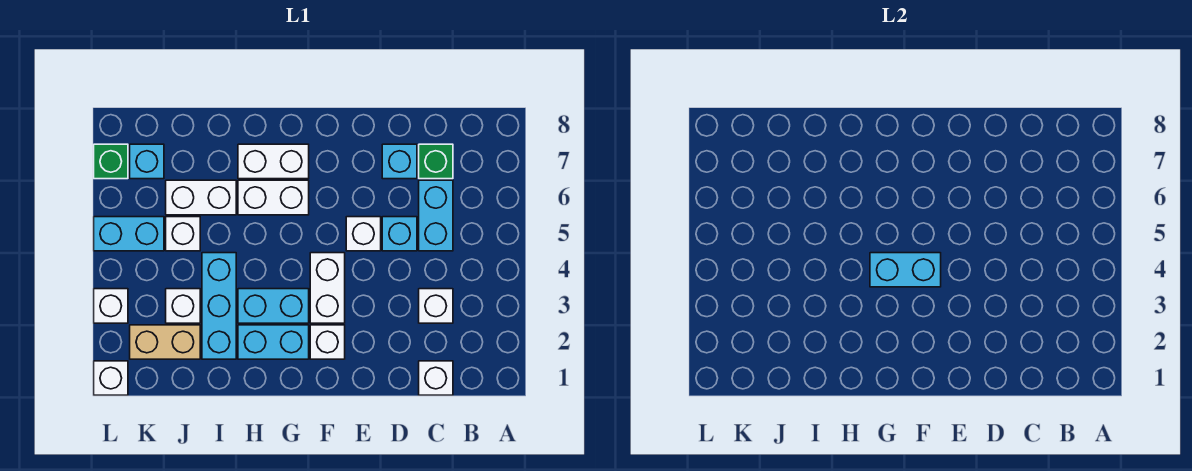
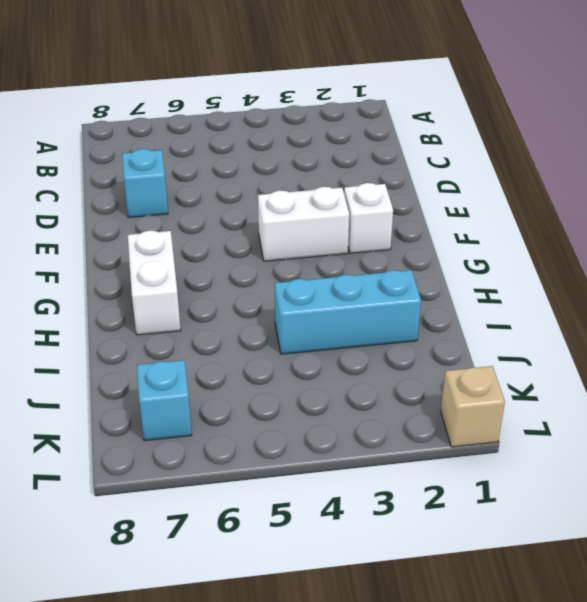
tan brick L1 level 1 -> white brick L1 level 1
none -> white brick C1 level 1
none -> white brick C3 level 1
none -> cyan brick C5:C6 level 1

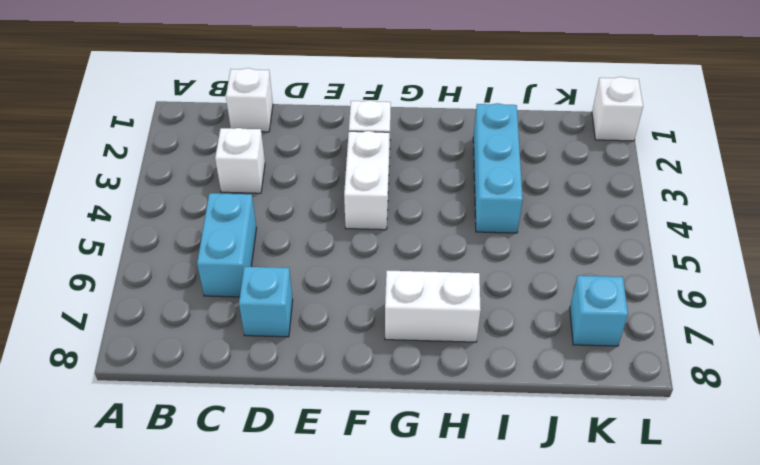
none -> green brick C7 level 1
none -> cyan brick D5 level 1
none -> white brick E5 level 1

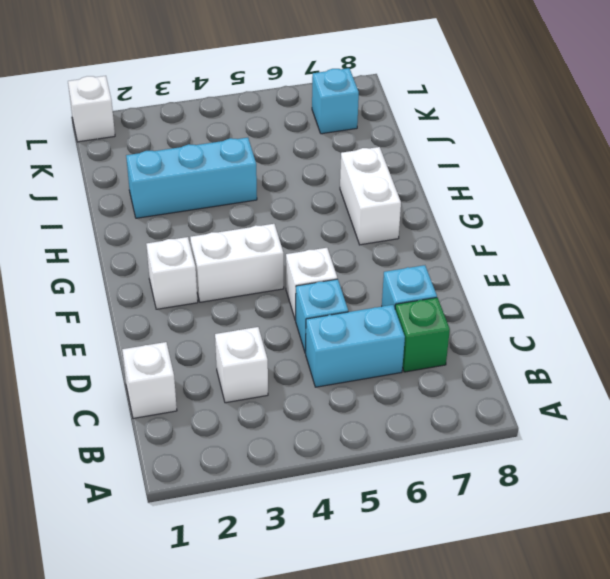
none -> cyan brick G2:H2 level 1
none -> cyan brick G3:H3 level 1
none -> white brick G6:H6 level 1

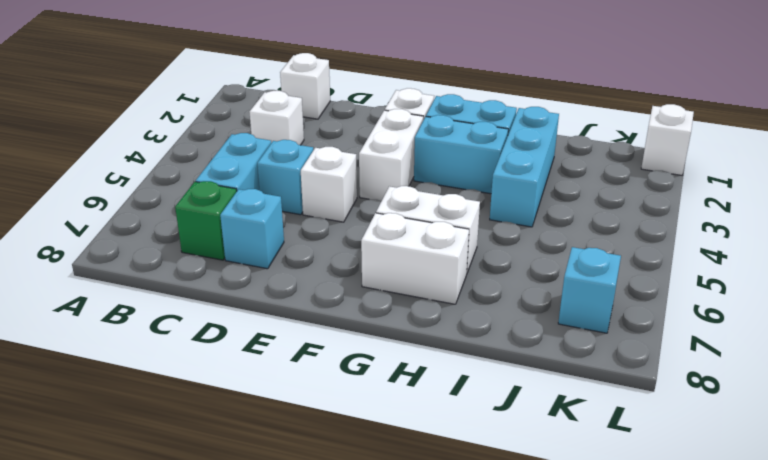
none -> white brick I6:J6 level 1
none -> tan brick J2:K2 level 1
none -> white brick J3 level 1

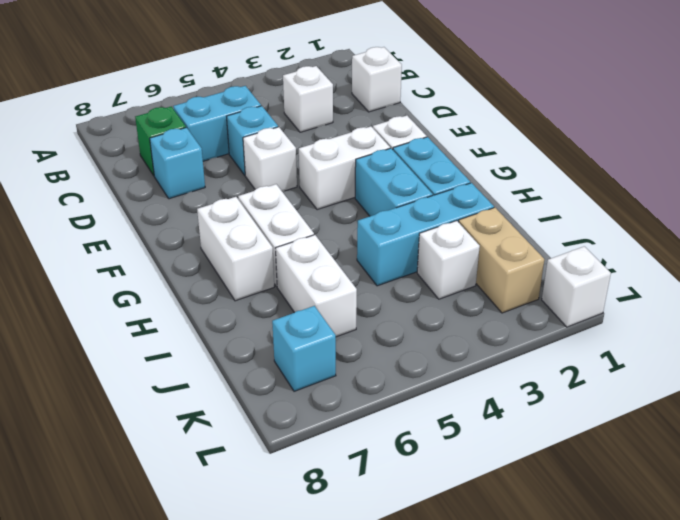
none -> white brick J5 level 1
none -> cyan brick K5:L5 level 1
none -> white brick L3 level 1

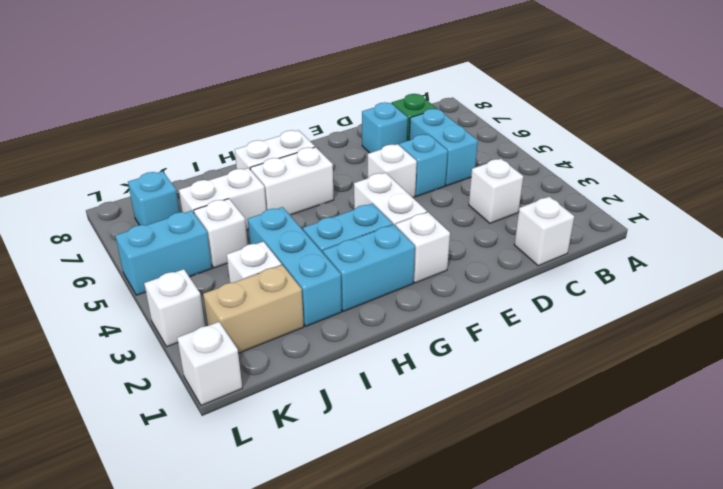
none -> green brick L7 level 1
none -> cyan brick F4:G4 level 2

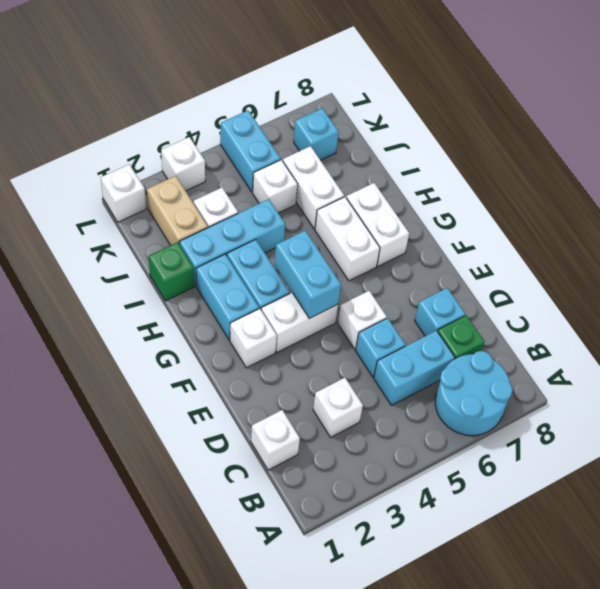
cyan round brick A6:B7 level 1 -> none
green brick I1 level 1 -> green brick L7 level 1

